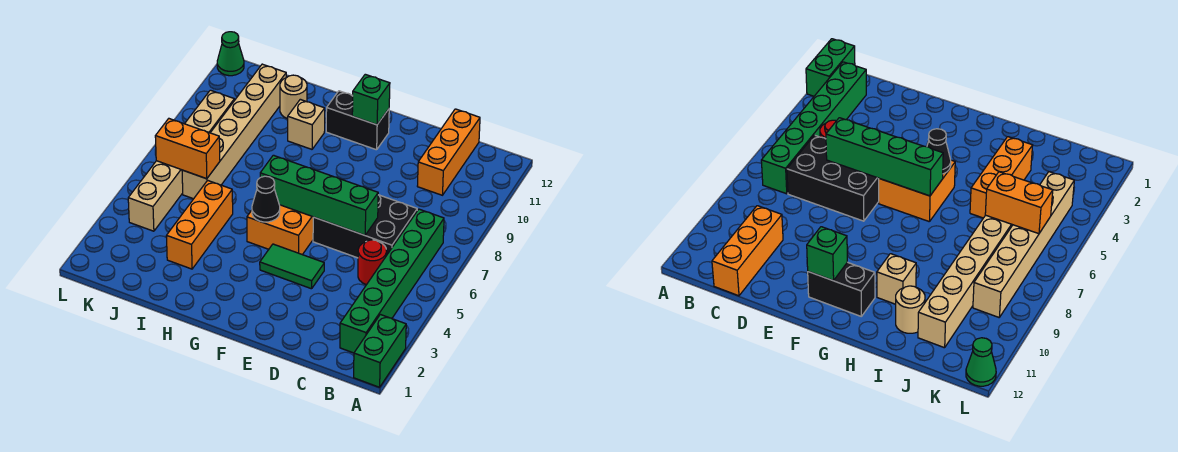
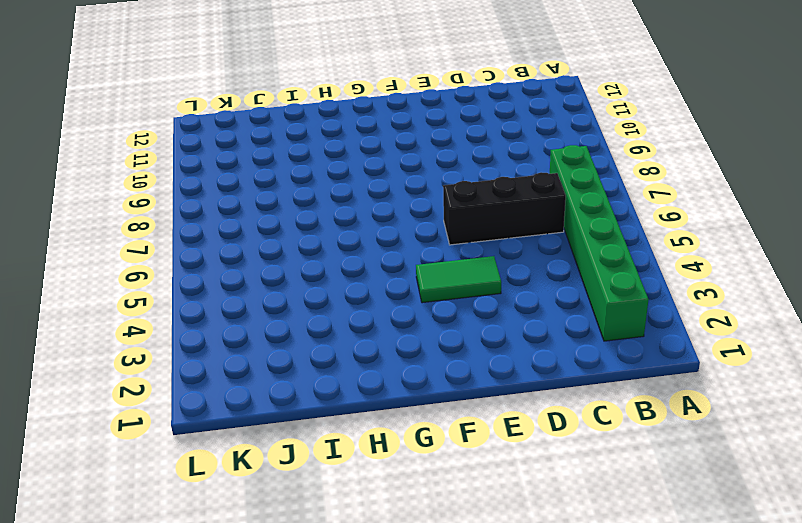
black brick C6:E6 level 1 -> black brick C6:E7 level 1
none -> green brick A1:A2 level 1
none -> red round brick C5 level 1
none -> orange brick C10:C12 level 1

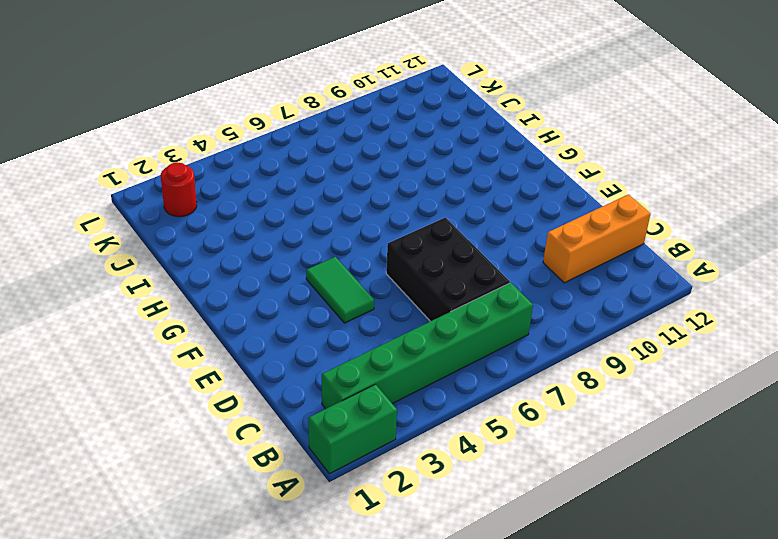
red round brick K2 level 1 -> red round brick C5 level 1
none -> orange brick F5:G6 level 1
none -> black brick F11:G11 level 1
none -> tan brick H10 level 1

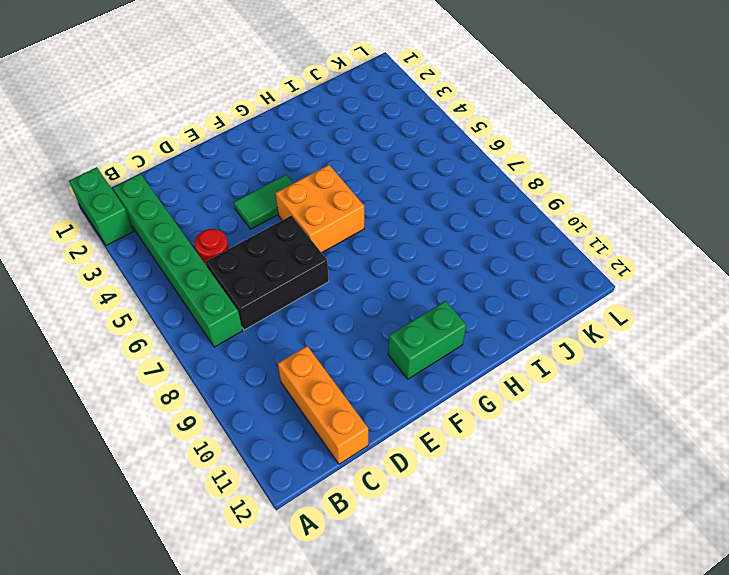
green brick F11:G11 level 1 -> black brick F11:G11 level 1
none -> tan brick H10 level 1
none -> orange brick I3:I5 level 1
none -> tan round brick I11 level 1

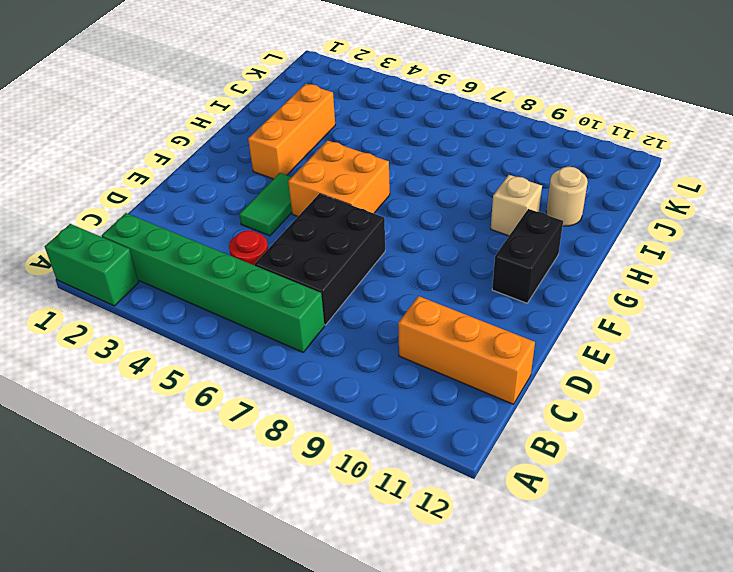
orange brick G3:I3 level 1 -> orange brick I3:I5 level 1
none -> tan brick J6:J11 level 1
none -> tan brick K4:K9 level 1
none -> green cone L12 level 1

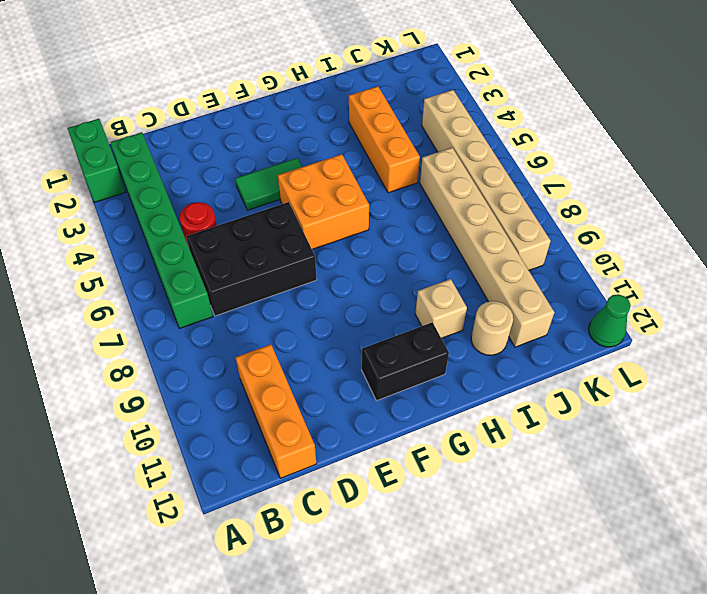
none -> green brick D6:G6 level 2
none -> green brick F11 level 2
none -> black cone G5 level 2

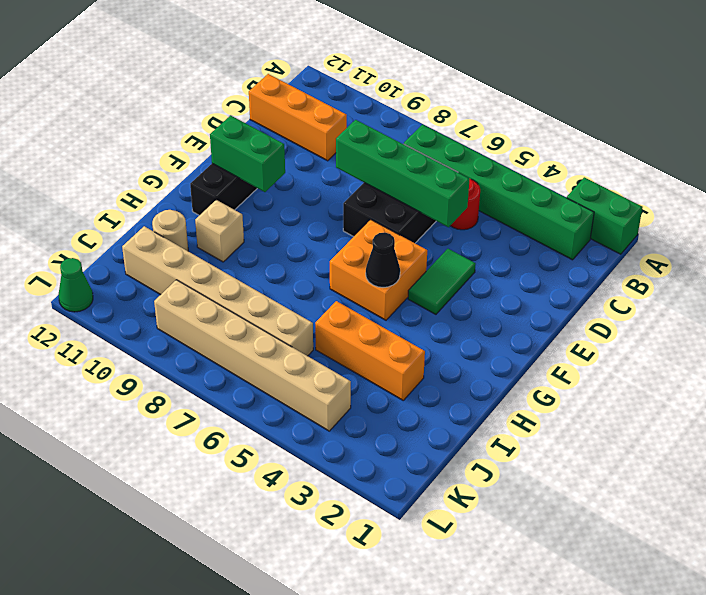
green brick D5:D8 level 2 -> green brick D6:G6 level 2
green brick F10:F11 level 2 -> green brick F11 level 2
none -> orange brick J6:K6 level 2

